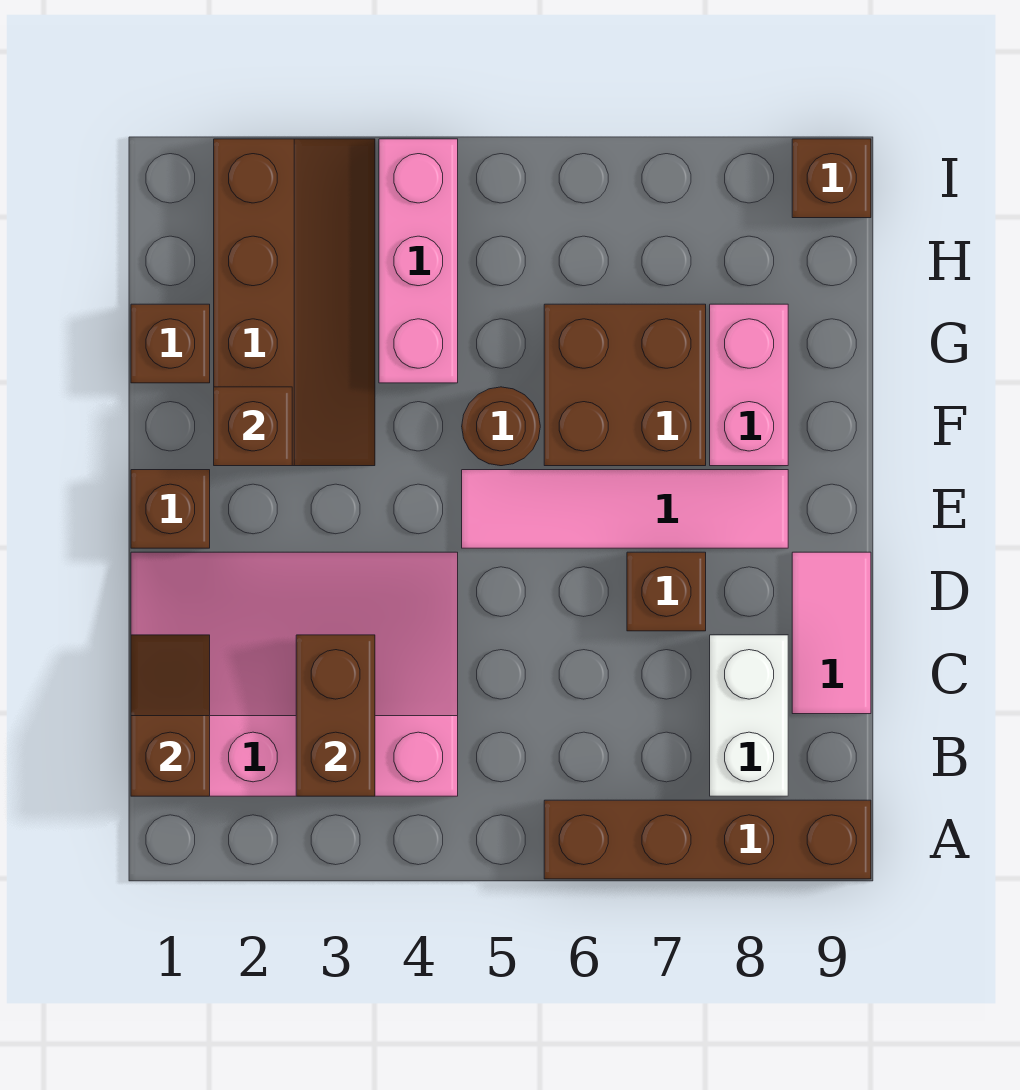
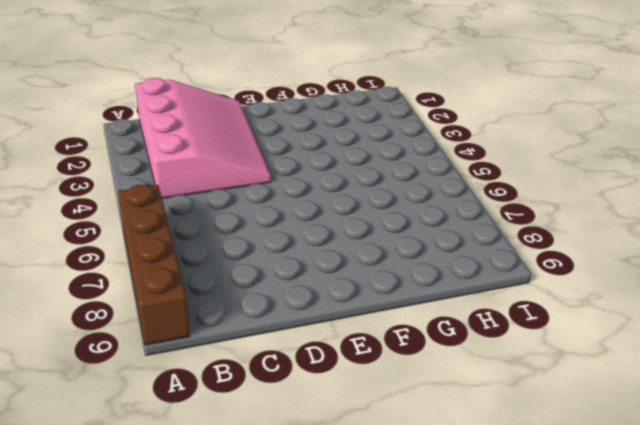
none -> white brick B8:C8 level 1
none -> pink tile C9:D9 level 1
none -> brown brick D7 level 1

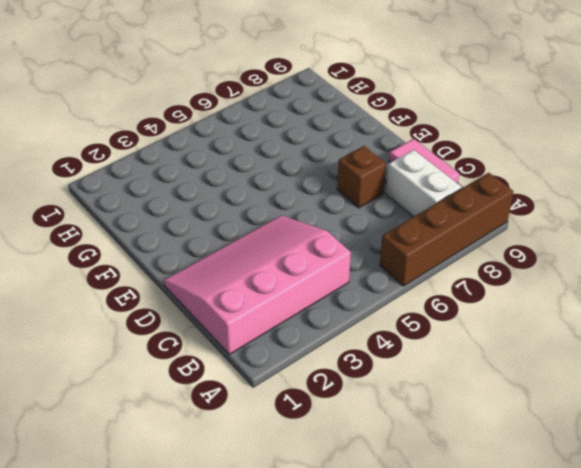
none -> brown brick E1 level 1
none -> pink tile E5:E8 level 1
none -> brown slope F2:I3 level 1 top 2

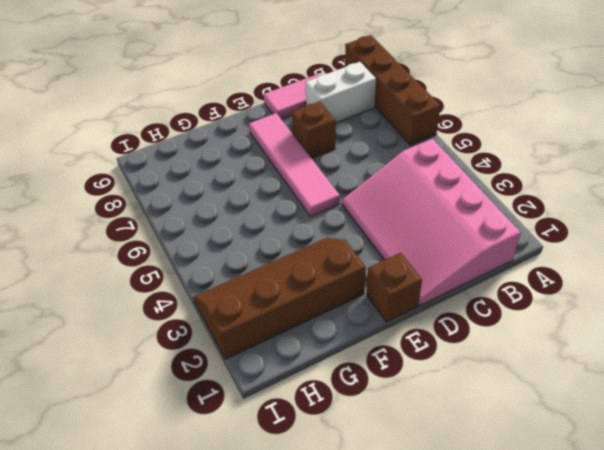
none -> brown round brick F5 level 1
none -> brown brick F6:G7 level 1
none -> pink brick F8:G8 level 1

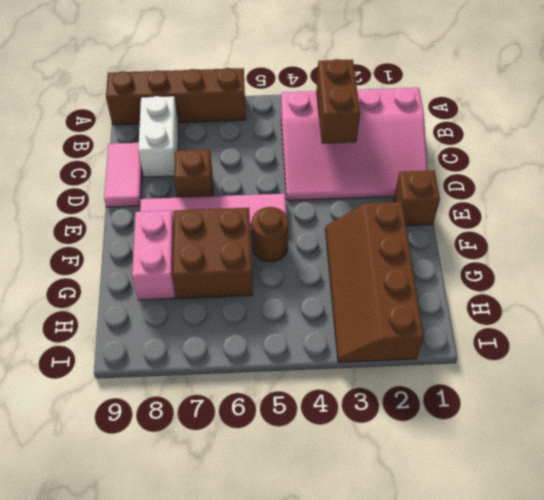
none -> brown brick G1 level 1
none -> pink brick G4:I4 level 1
none -> brown brick I9 level 1

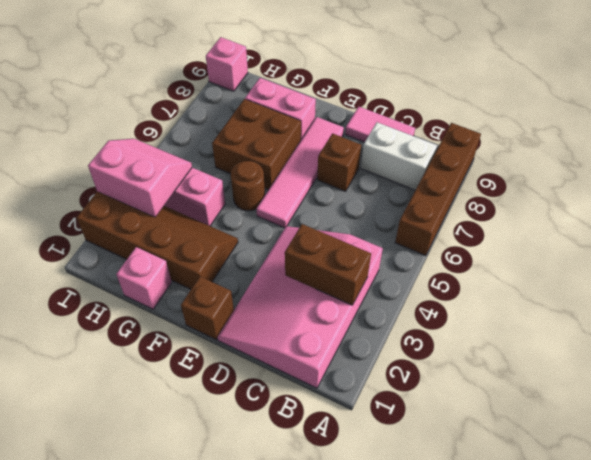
pink brick G1 level 1 -> brown brick G1 level 1
pink slope H3:I4 level 2 top 3 -> none
pink brick I9 level 1 -> brown brick I9 level 1
none -> brown slope B1:C1 level 2 top B
none -> brown brick F2 level 2

